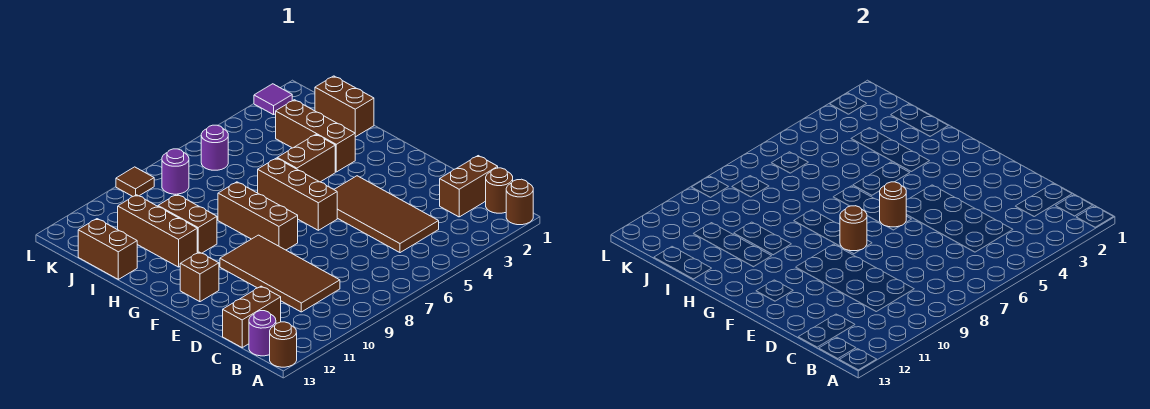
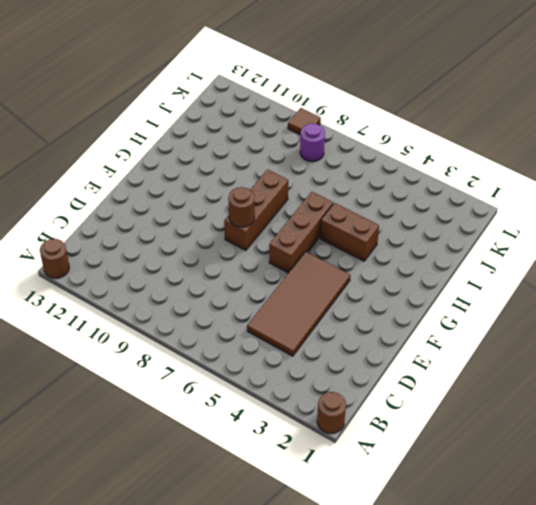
none -> brown round brick B1 level 1
none -> purple round brick B13 level 1
none -> brown brick C1:C2 level 1

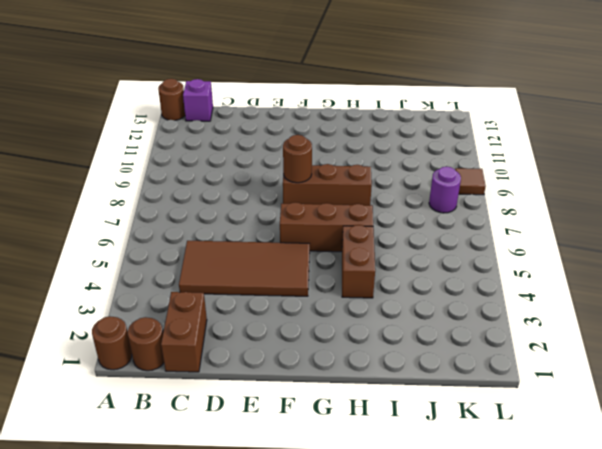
purple brick B13 level 1 -> purple round brick B13 level 1
none -> brown tile C9:F10 level 1
none -> brown brick C12:C13 level 1
none -> brown brick F12 level 1

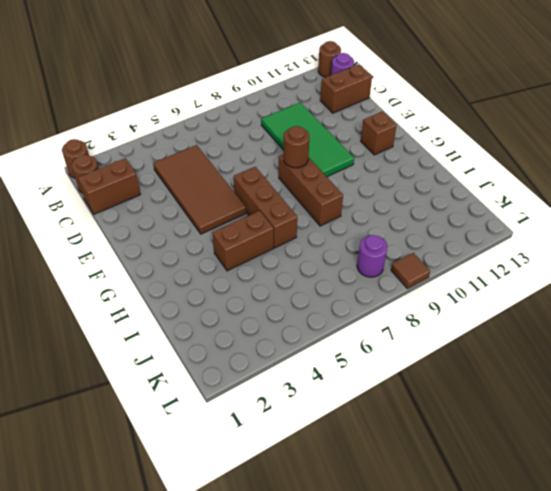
green tile C9:F10 level 1 -> brown tile C9:F10 level 1
none -> brown brick H3:J3 level 1
none -> brown brick H10:I10 level 1
none -> brown brick H11:J11 level 1

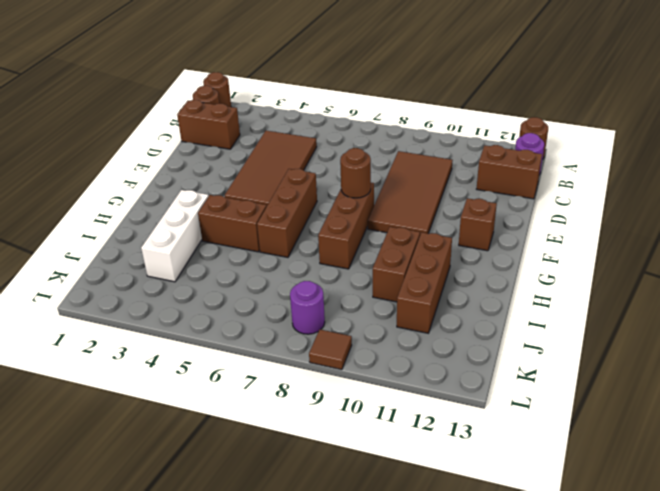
white brick H3:J3 level 1 -> brown brick H3:J3 level 1
none -> brown brick I1:J1 level 1
none -> brown brick I13:J13 level 1
none -> purple round brick K6 level 1

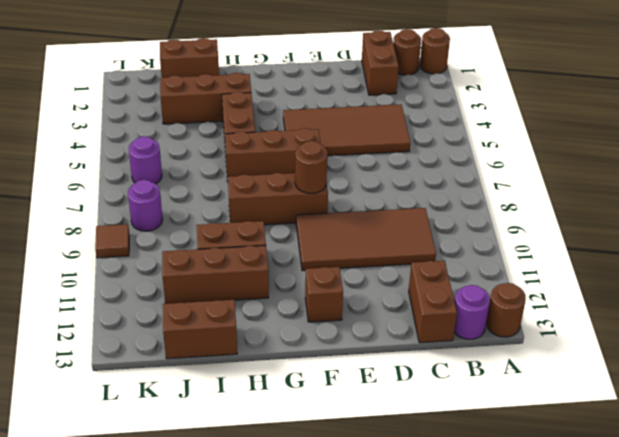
none -> purple tile L2 level 1
none -> brown round brick F6 level 2

